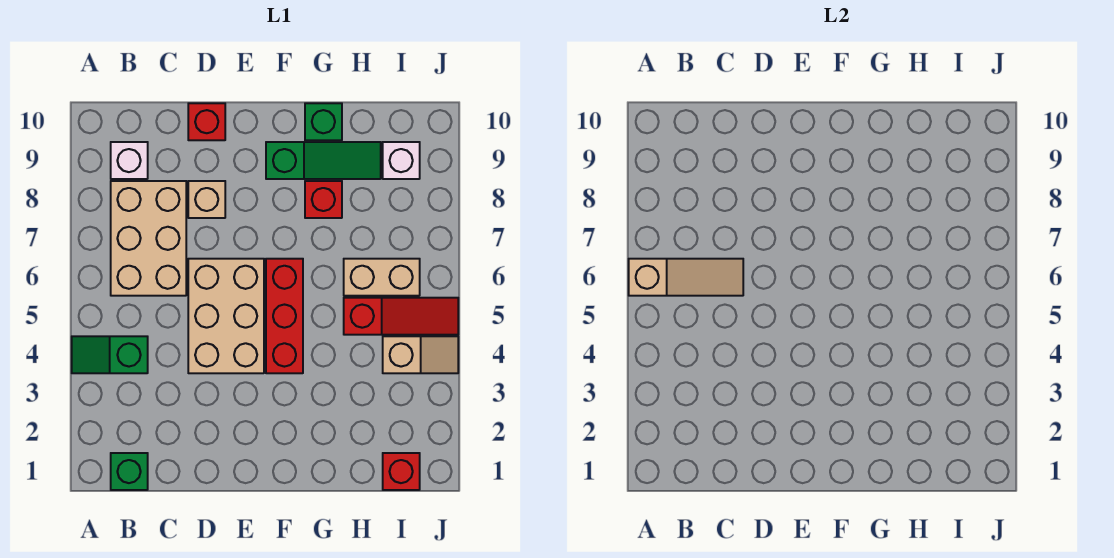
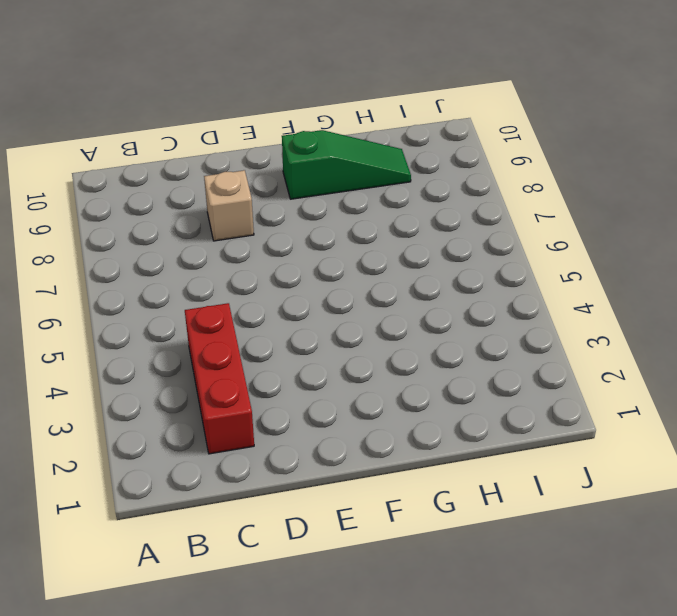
red brick C2:C4 level 1 -> red brick F4:F6 level 1
none -> green slope A4:B4 level 1 top B
none -> green brick B1 level 1
none -> tan brick B6:C8 level 1

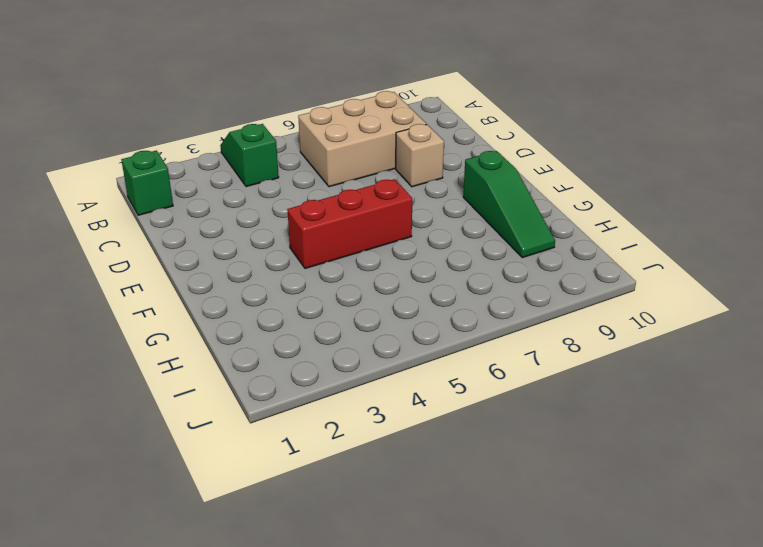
none -> white brick B9 level 1
none -> tan brick D4:E6 level 1
none -> red brick D10 level 1

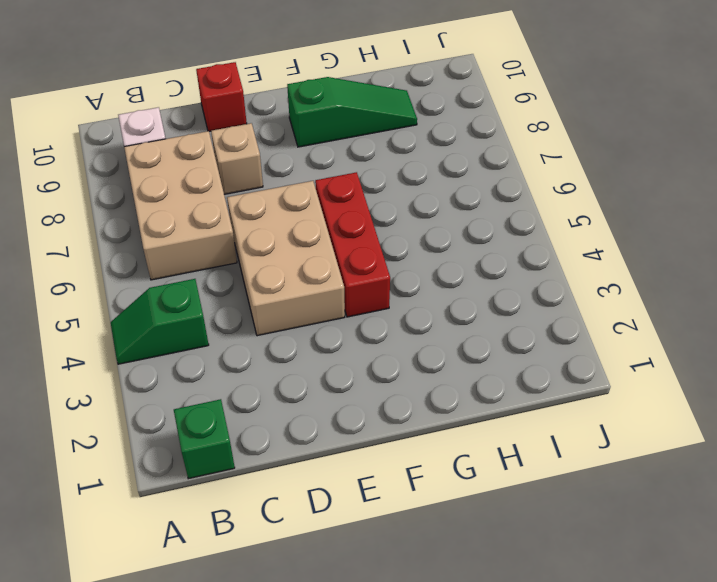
none -> red brick G8 level 1
none -> green brick G10 level 1
none -> red slope H5:J5 level 1 top H

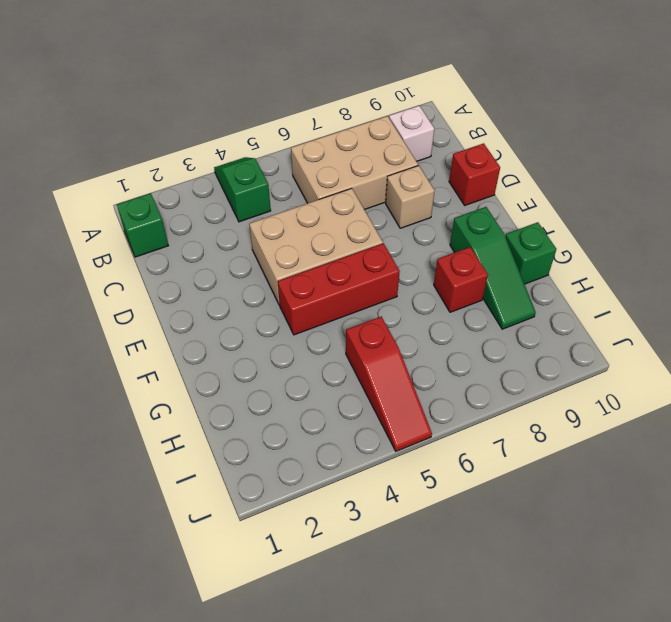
none -> tan brick H6:I6 level 1
none -> red brick I1 level 1
none -> tan slope I4:J4 level 1 top I

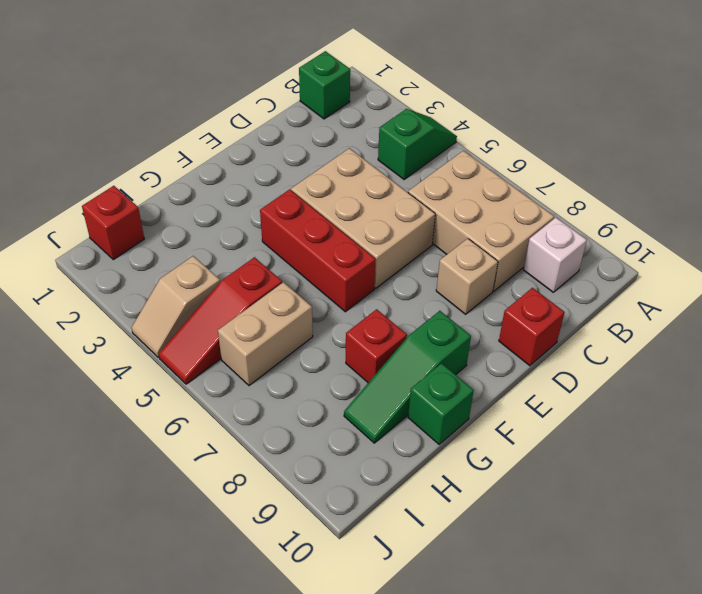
none -> white brick I9 level 1
none -> tan slope A6:C6 level 2 top A

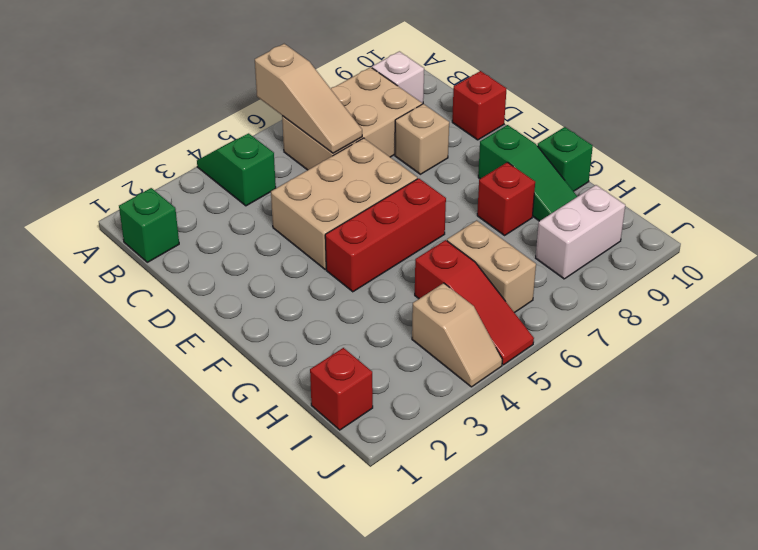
white brick I8:I9 level 1 -> white brick I9 level 1

